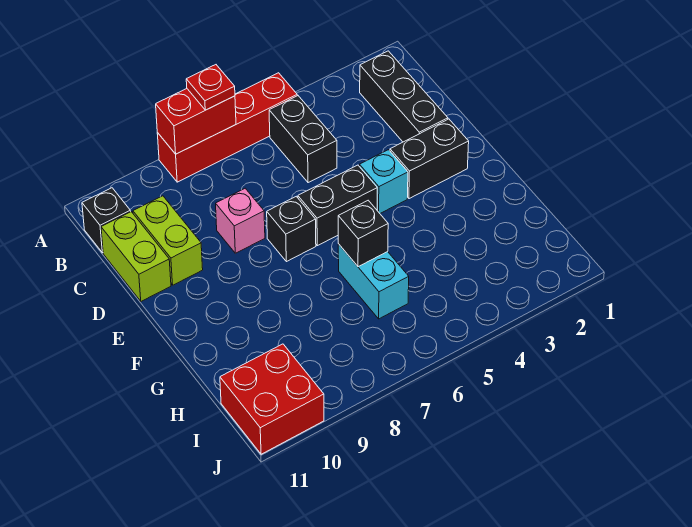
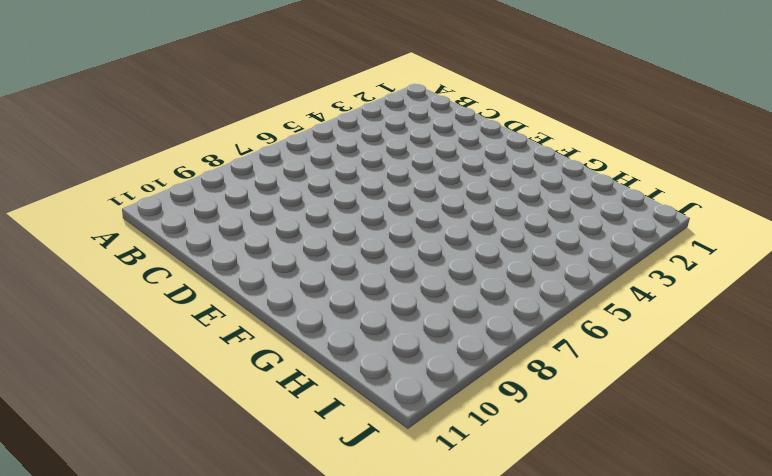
none -> red brick A5:A8 level 1
none -> black brick B2:D2 level 1
none -> black brick B5:C5 level 1

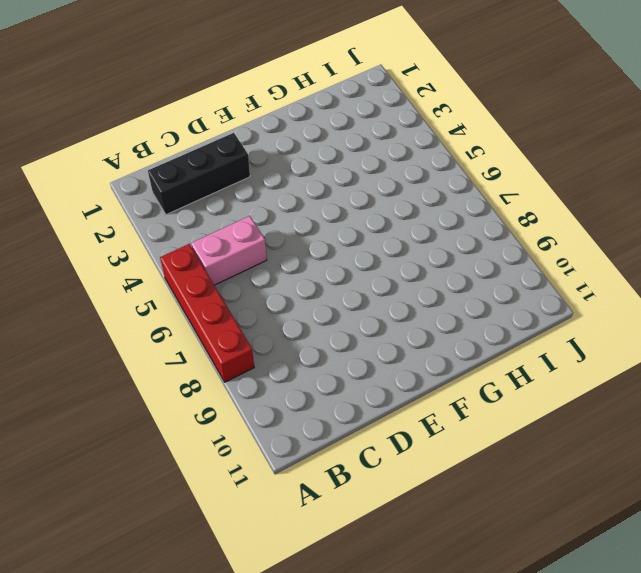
pink brick B5:C5 level 1 -> black brick B5:C5 level 1
none -> black brick B11 level 1
none -> lime brick C10:D10 level 1
none -> lime brick C11:D11 level 1

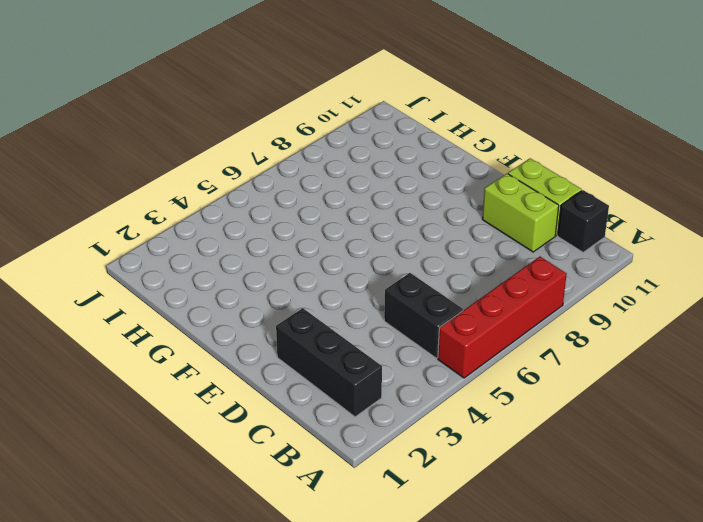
none -> pink brick D8 level 1
none -> black brick E2:E3 level 1
none -> cyan brick E4 level 1

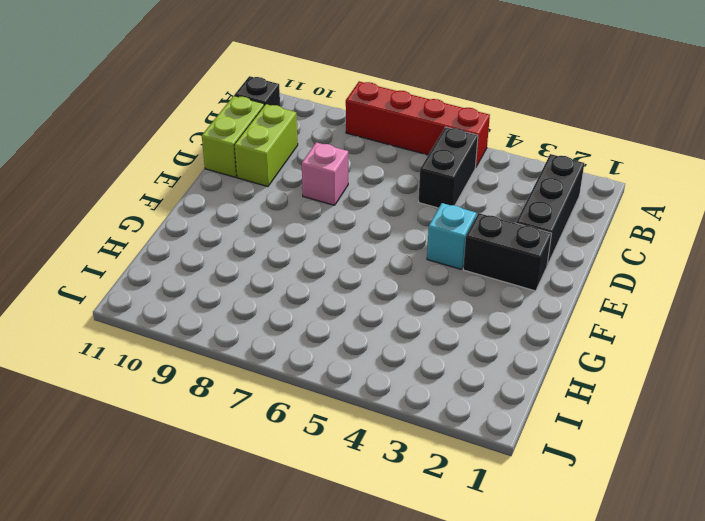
none -> black brick E5:E6 level 1
none -> black brick E7 level 1
none -> cyan brick G6:H6 level 1

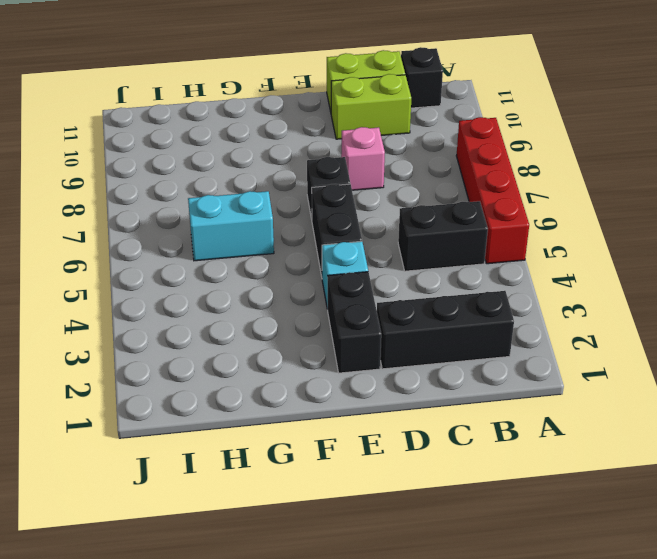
none -> red brick I10:J11 level 1
none -> red brick A7:A8 level 2
none -> black brick G6 level 2

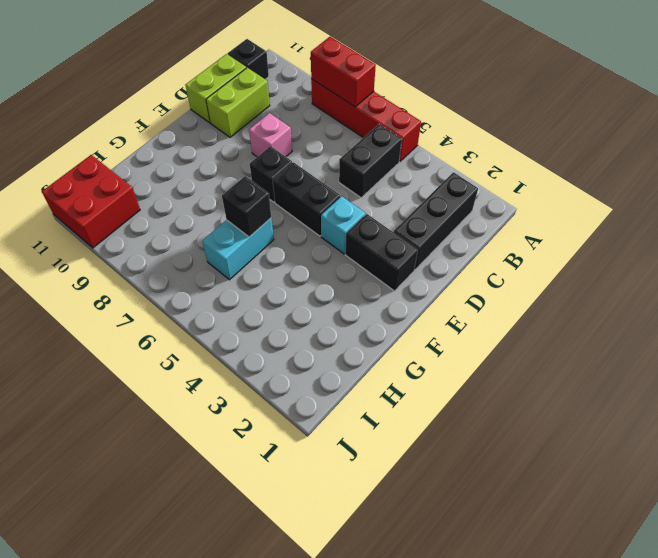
none -> red plate A7 level 3

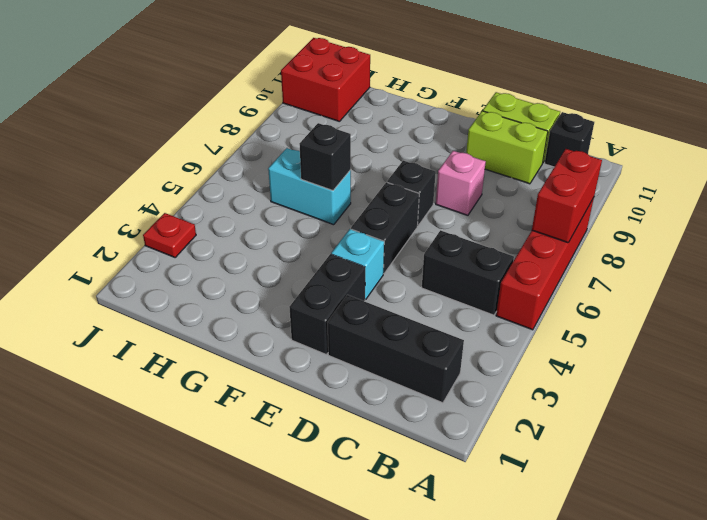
red plate J3 level 1 -> red plate A7 level 3

